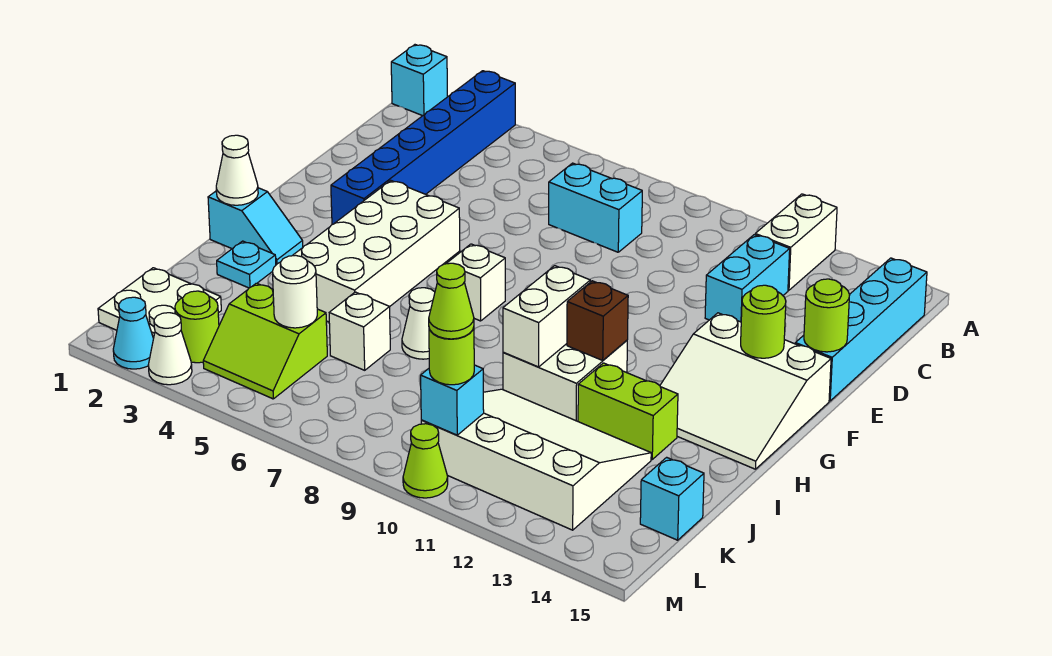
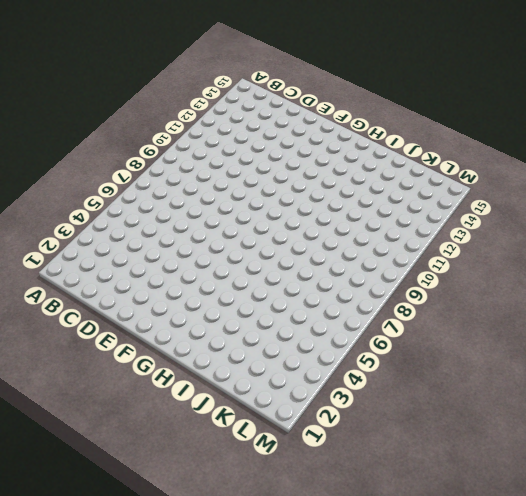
none -> cyan brick A1 level 1
none -> blue brick A3:F3 level 1
none -> white brick A12:B12 level 1
none -> cyan brick B15:E15 level 1

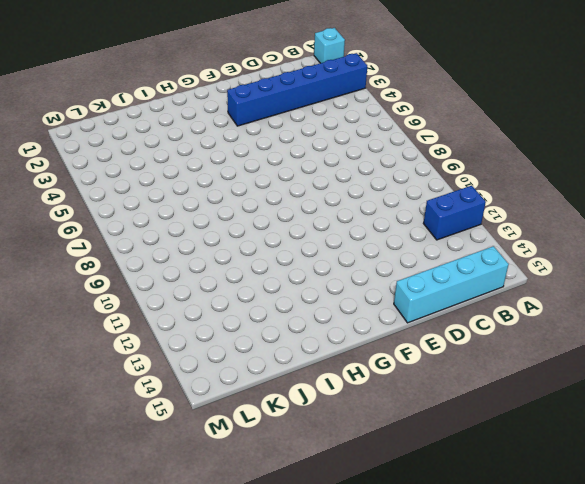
blue brick A12:B12 level 1 -> white brick A12:B12 level 1
none -> cyan brick C7:C8 level 1
none -> cyan brick C12:D12 level 1
none -> white brick F4:I5 level 1
none -> white slope F13:H15 level 1 top F

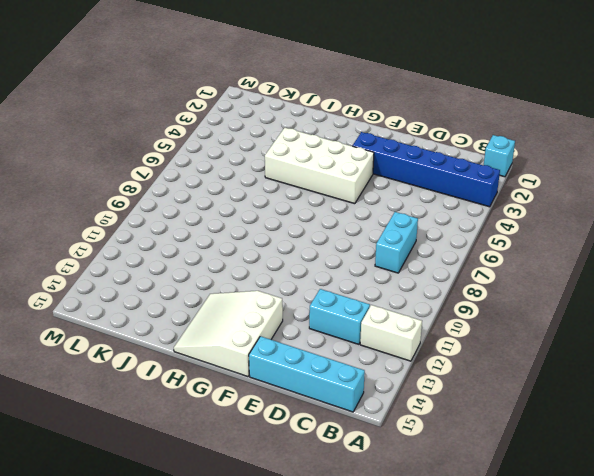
none -> white brick G7 level 1
none -> cyan slope H1:H2 level 1 top 1
none -> white brick H10:I11 level 1
none -> cyan plate I2 level 1

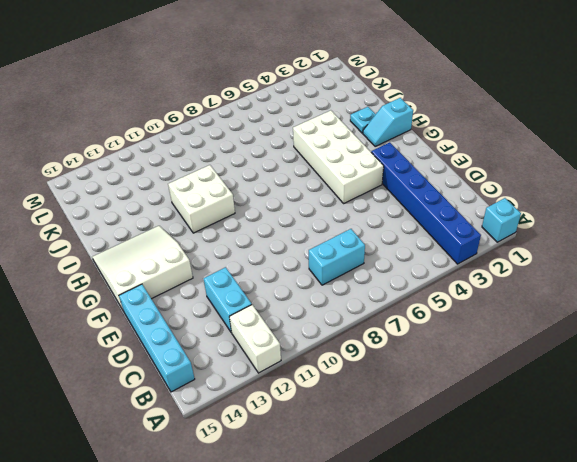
none -> white brick G7 level 1
none -> white cone I7 level 1
none -> lime brick I12:I13 level 1
none -> white brick J6 level 1

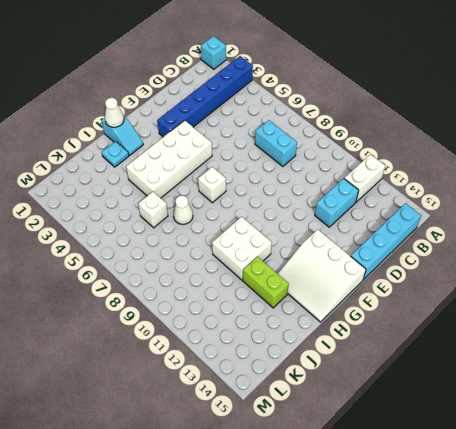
none -> white slope J10:L13 level 1 top L
none -> white plate K1:L2 level 1
none -> lime slope K4:L5 level 1 top K
none -> cyan brick K15 level 1

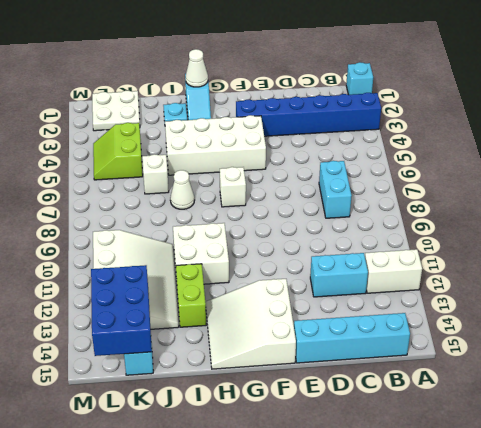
blue brick K13:L15 level 2 -> none
none -> lime round brick L3 level 1
none -> cyan cone M2 level 1
none -> white cone M3 level 1
none -> lime cone M10 level 1

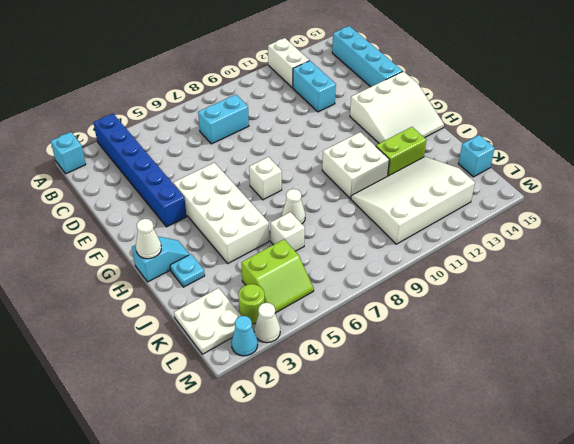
none -> lime cone M10 level 1
none -> lime round brick E15 level 2
none -> lime round brick F14 level 2
none -> white brick H10:I10 level 2

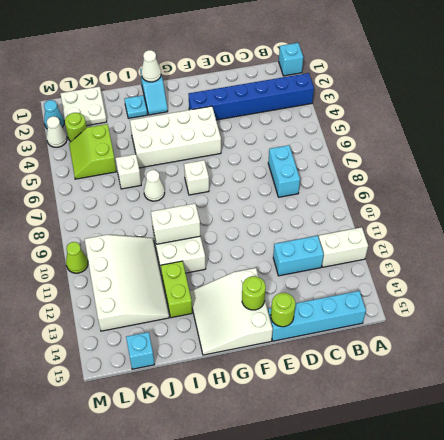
none -> brown brick H11 level 2
none -> white round brick K5 level 2
none -> cyan brick L10 level 2
none -> lime round brick L10 level 3

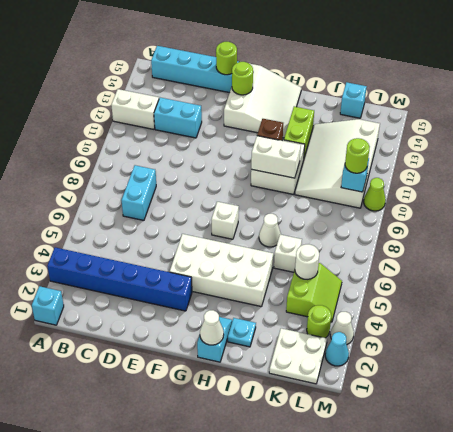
none -> lime cone L10 level 4

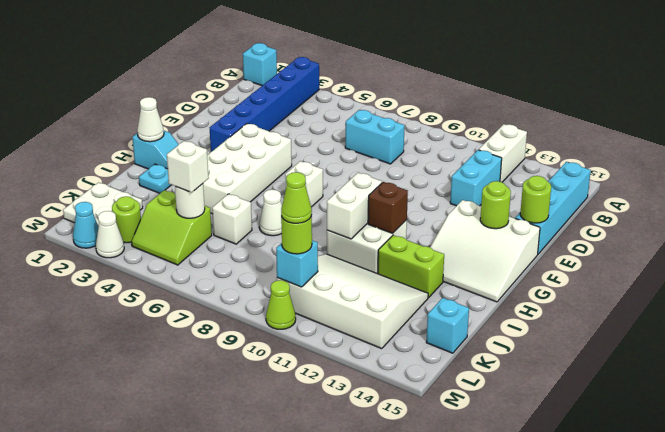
white brick K5 level 3 -> none

